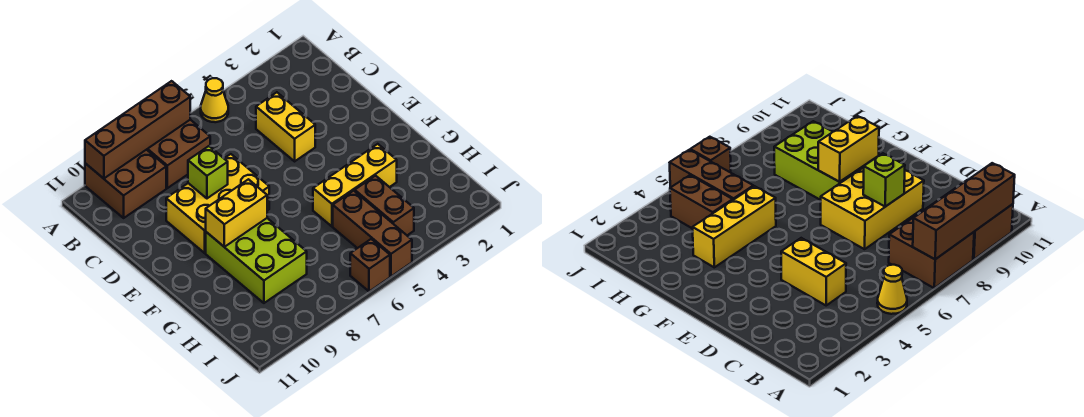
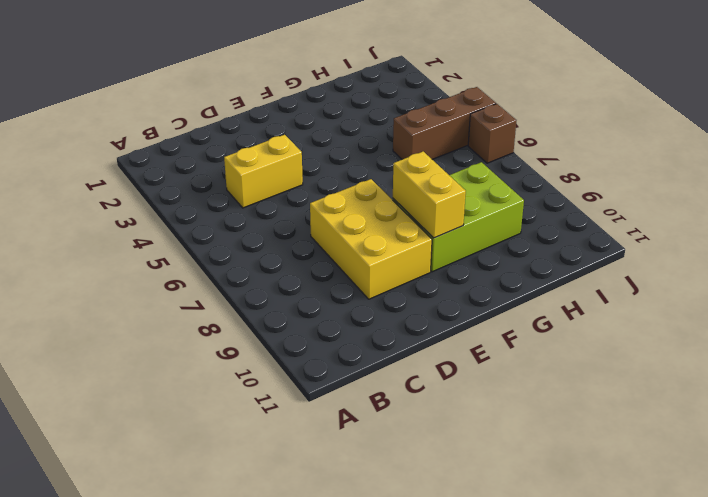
none -> yellow cone A5 level 1
none -> brown brick A7:B8 level 1
none -> brown brick A9:B10 level 1

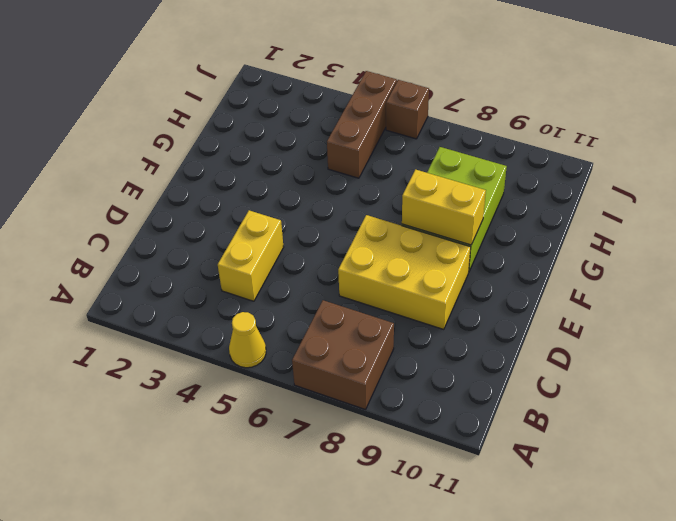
none -> brown brick A9:B10 level 1
none -> yellow brick G3:G5 level 1
none -> brown brick H4:I4 level 1

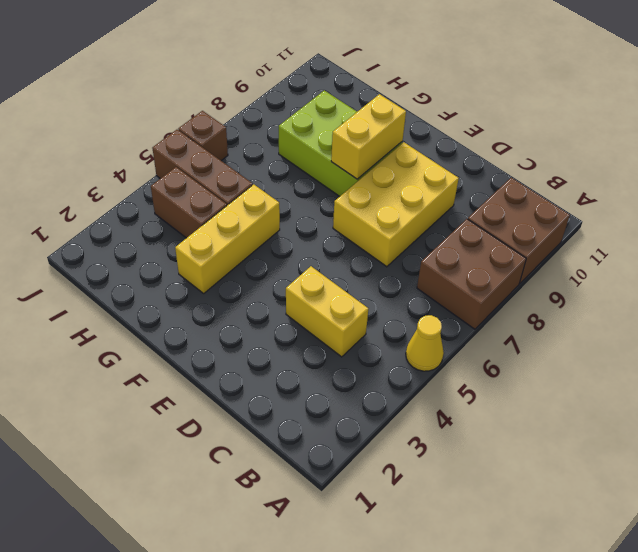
none -> brown brick A7:A10 level 2
none -> lime brick D8 level 2

